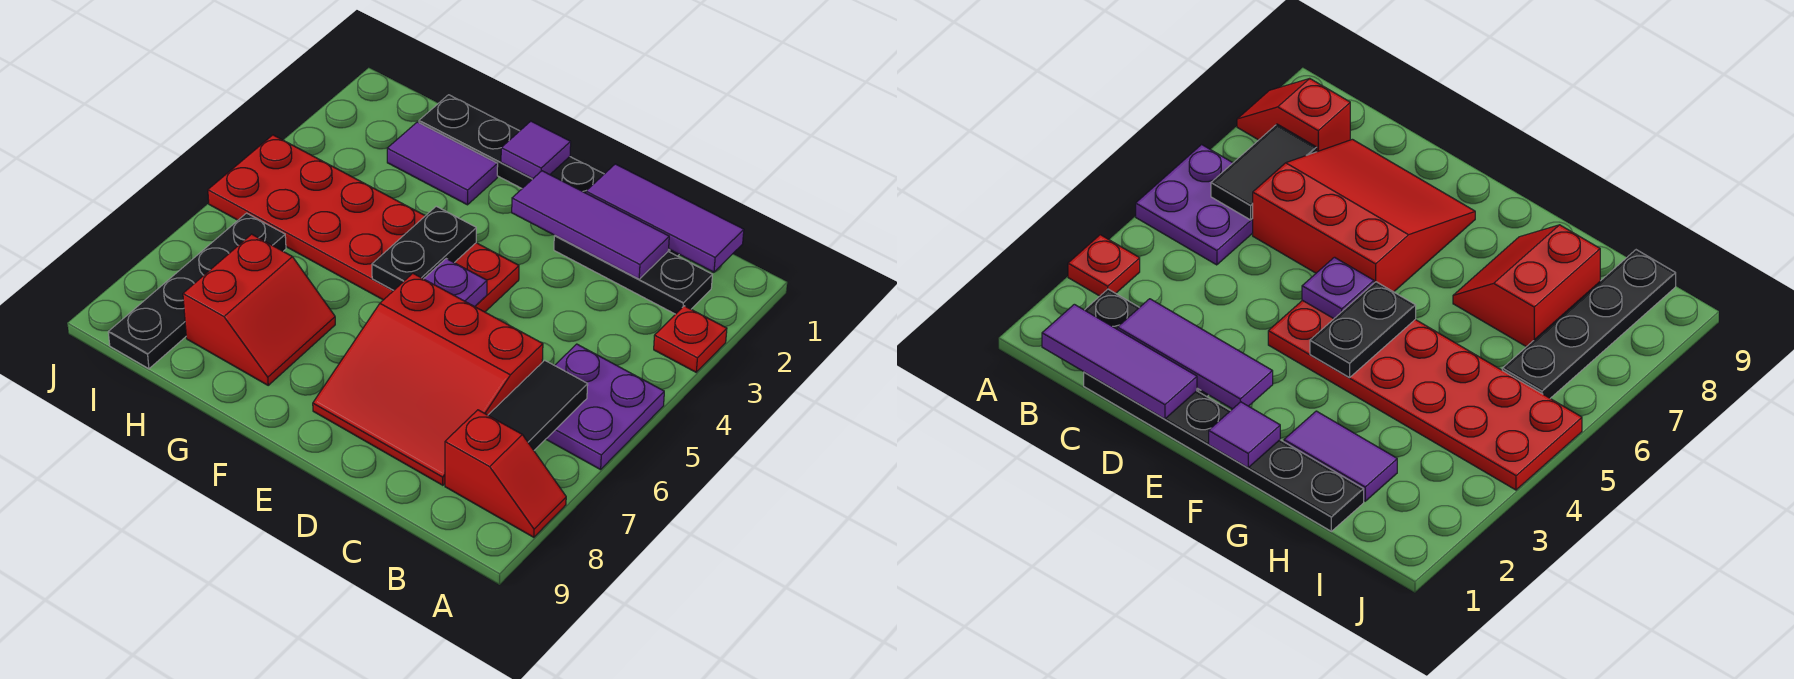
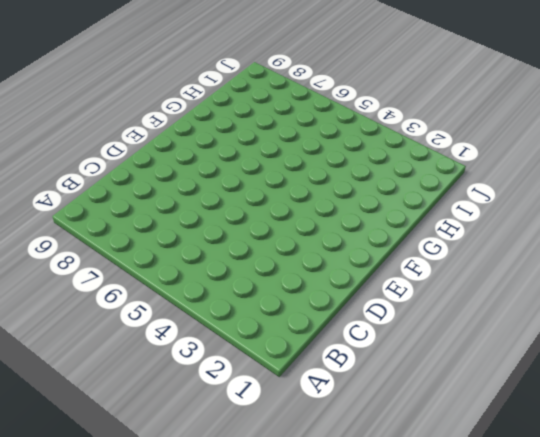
none -> red plate A3 level 1
none -> purple plate A5:B6 level 1
none -> red slope A8:B8 level 1 top B

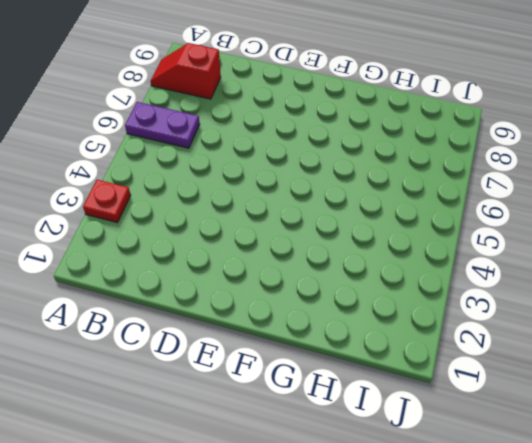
purple plate A6:B6 level 1 -> purple plate A5:B6 level 1
none -> black plate B2:D2 level 1
none -> black plate C1:H1 level 1
none -> red slope C6:E8 level 1 top 6

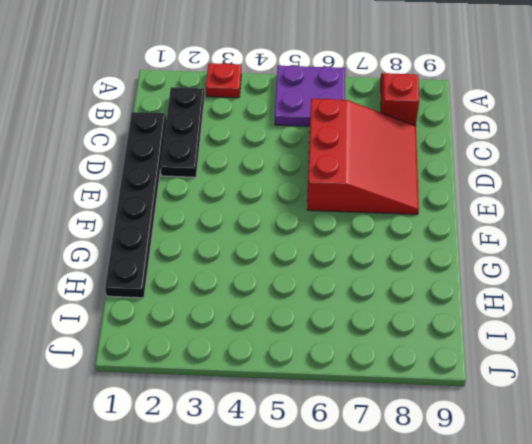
none -> red plate E4:J5 level 1
none -> purple tile G2:H2 level 1
none -> red slope G7:H8 level 1 top H

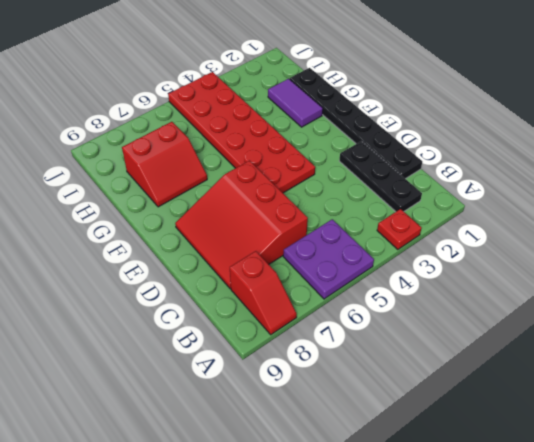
none -> black plate I6:I9 level 1
none -> purple tile B1:D1 level 2
none -> black tile B6:B7 level 2

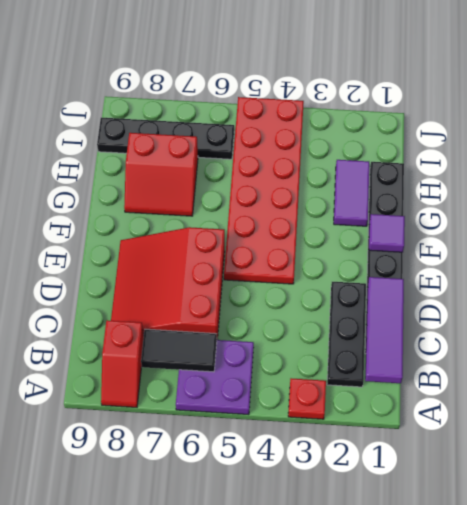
none -> purple tile C2:E2 level 2
none -> purple plate E5 level 2
none -> black plate F4:F5 level 2

